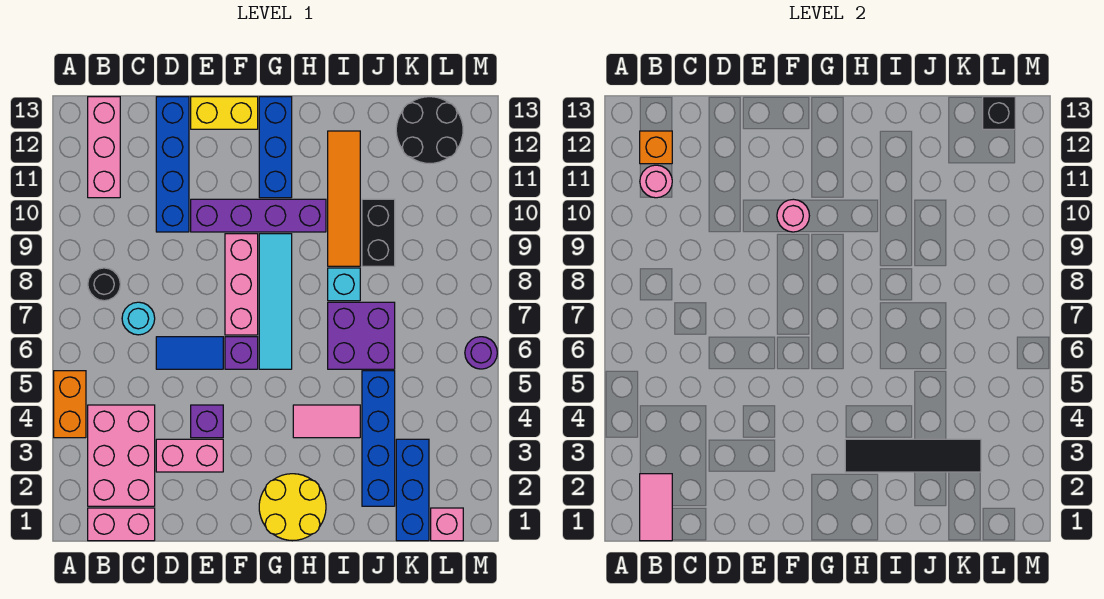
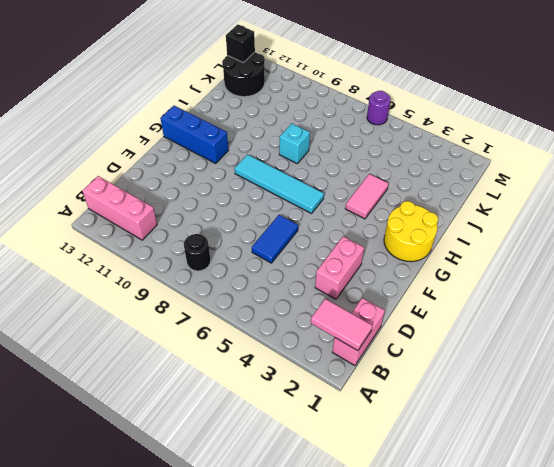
none -> orange brick A4:A5 level 1
none -> pink brick B2:C4 level 1
none -> cyan round brick C7 level 1
none -> blue brick D10:D13 level 1

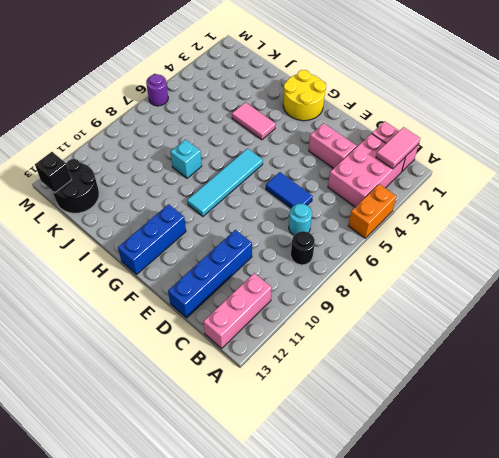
none -> purple brick E4 level 1
none -> purple brick E10:H10 level 1
none -> yellow brick E13:F13 level 1
none -> purple brick F6 level 1

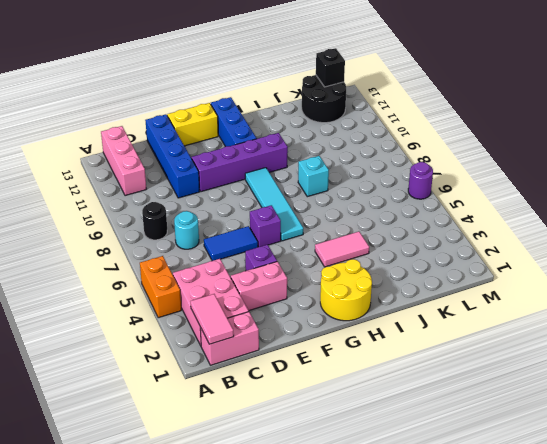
none -> pink brick F7:F9 level 1
none -> purple brick I6:J7 level 1
none -> orange tile I9:I12 level 1
none -> blue brick J2:J5 level 1

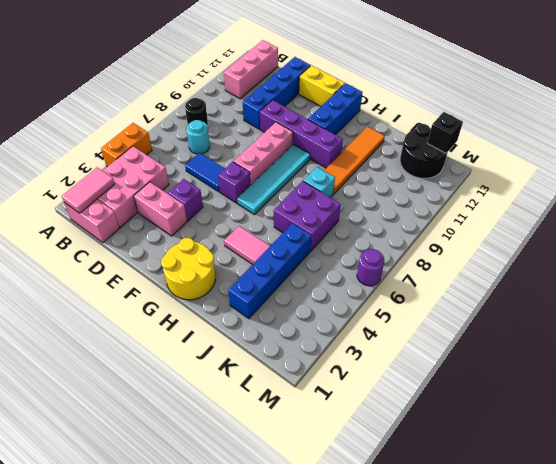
none -> black brick J9:J10 level 1
none -> blue brick K1:K3 level 1
none -> pink brick L1 level 1
none -> pink round brick B11 level 2

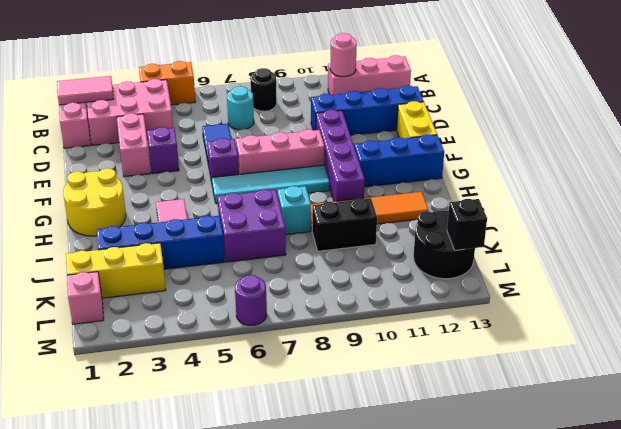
yellow brick K1:K3 level 1 -> blue brick K1:K3 level 1
none -> orange brick B12 level 2
none -> pink round brick F10 level 2
none -> black tile H3:K3 level 2

